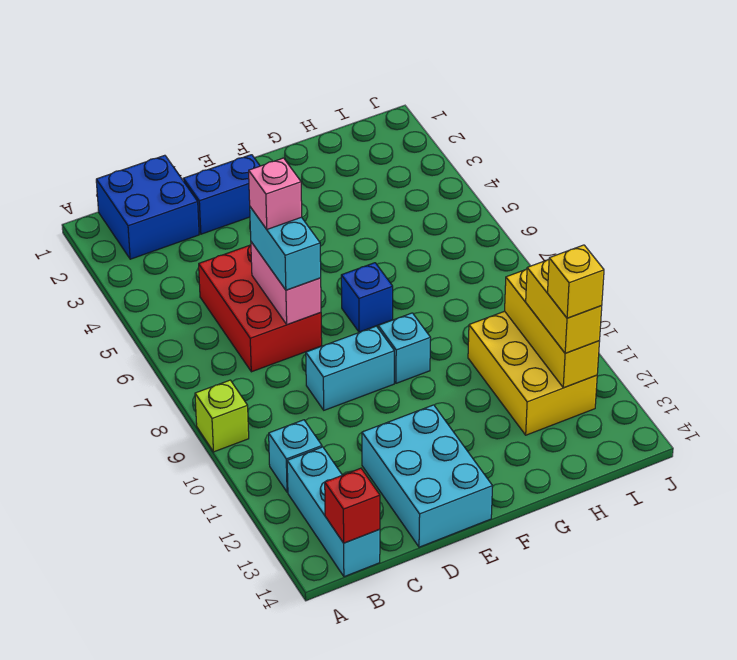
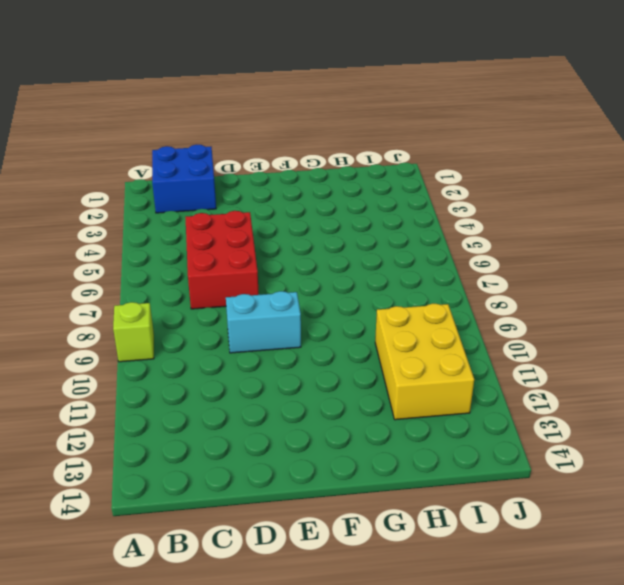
none -> cyan brick B11 level 1
none -> cyan brick B12:B14 level 1
none -> blue brick D2:E2 level 1

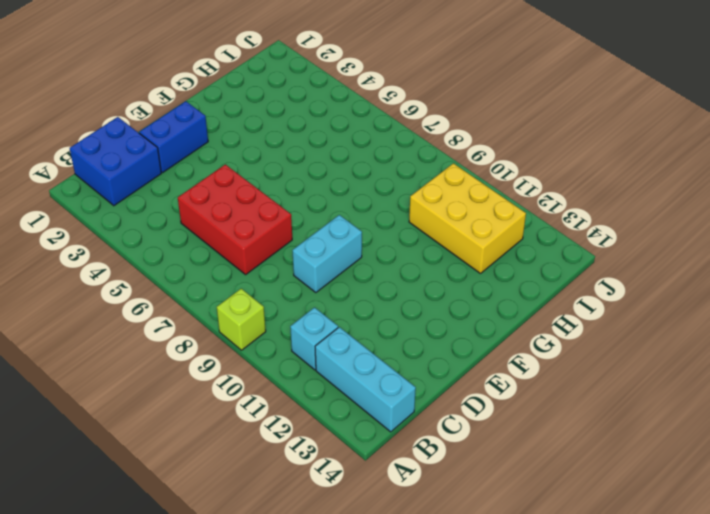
none -> cyan brick D12:E14 level 1
none -> blue brick F7 level 1
none -> cyan brick F9 level 1

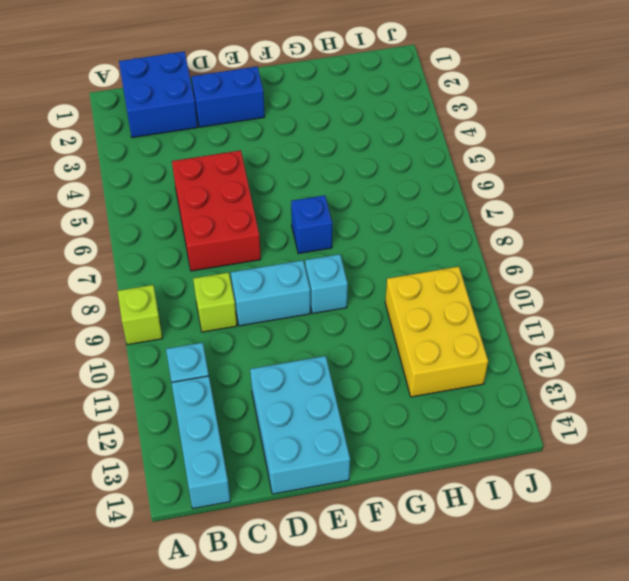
lime brick C9 level 1 -> none
none -> red brick B14 level 2
none -> pink brick D6:D7 level 2
none -> yellow brick I10:I12 level 2

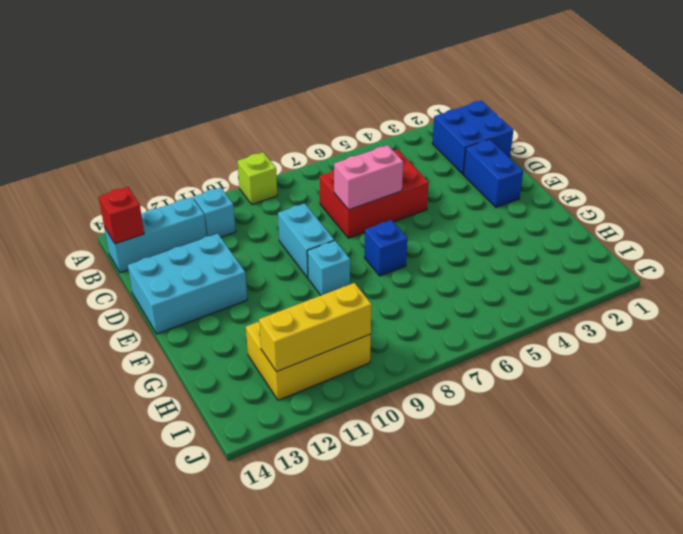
none -> cyan brick D6:D7 level 3
none -> yellow brick I11:I12 level 3
none -> pink brick D6 level 4

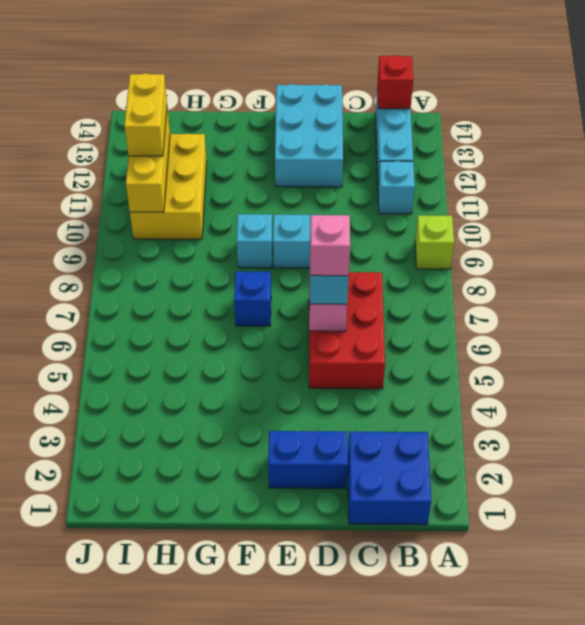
none -> yellow brick I12 level 4

